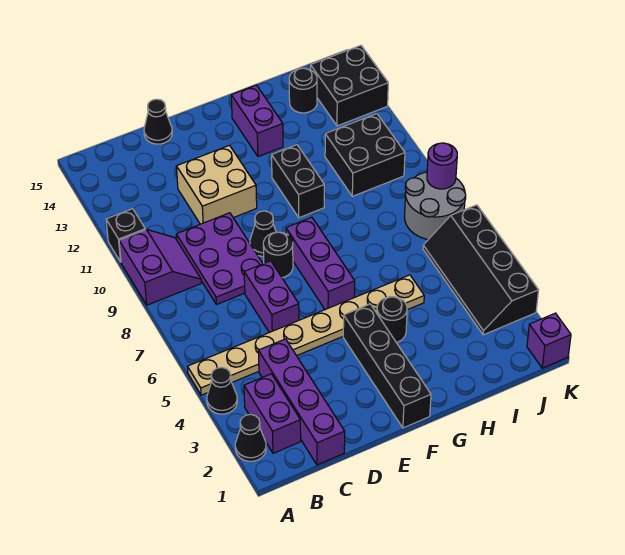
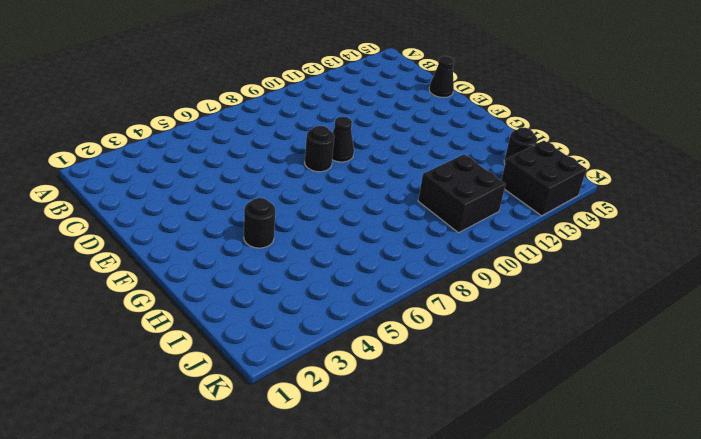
none -> black cone A2 level 1
none -> black cone A4 level 1
none -> tan plate A5:H5 level 1

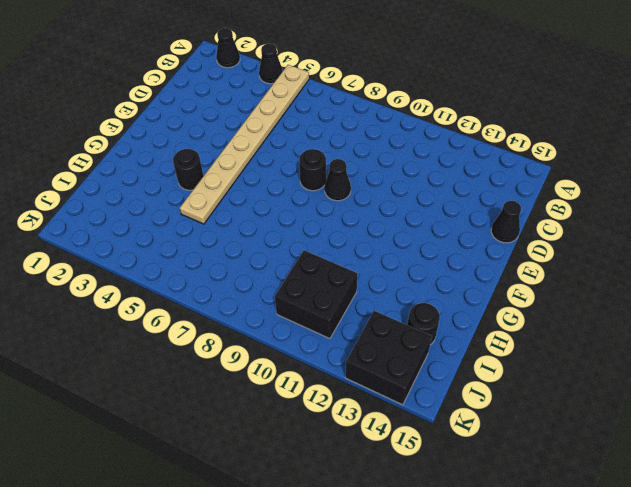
none -> purple slope A9:B10 level 1 top A
none -> black brick A11 level 1
none -> purple brick B2:B3 level 1

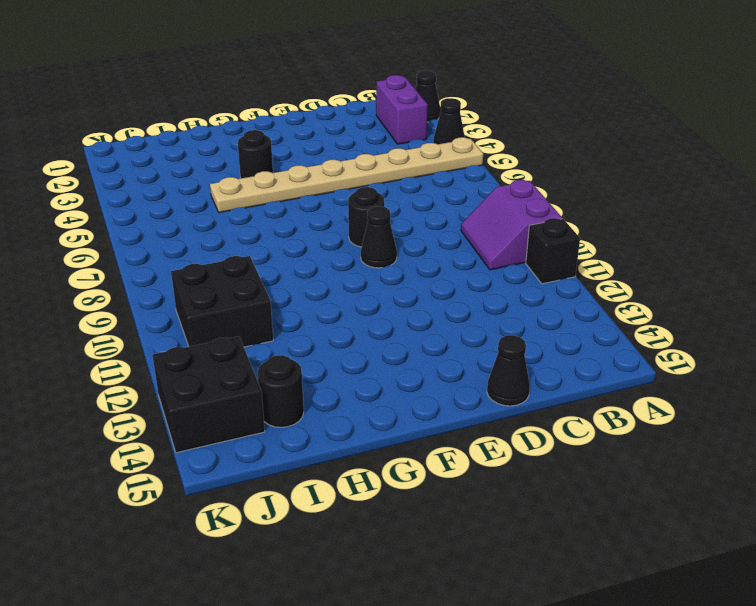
none -> purple brick C1:C4 level 1
none -> purple plate C8:D10 level 1
none -> purple brick D6:D7 level 1

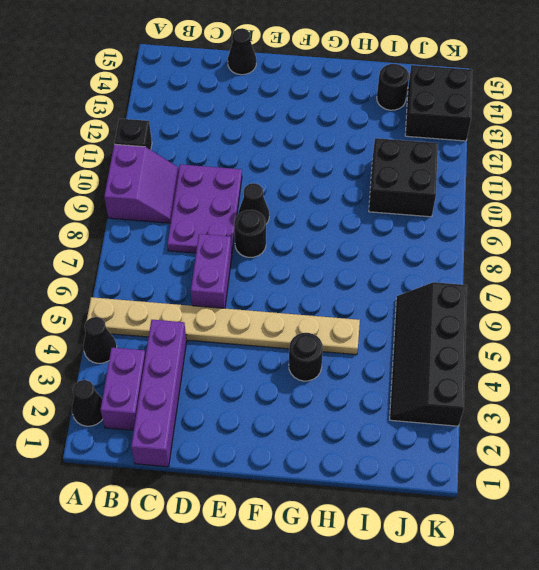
none -> tan brick D11:E12 level 1
none -> black brick F1:F4 level 1
none -> purple brick F6:F8 level 1

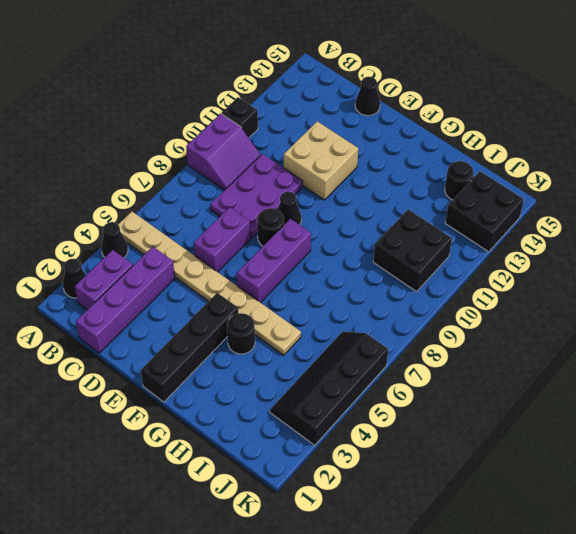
none -> black brick G10:G11 level 1
none -> purple brick G13:G14 level 1
none -> grey round brick J7:K8 level 1

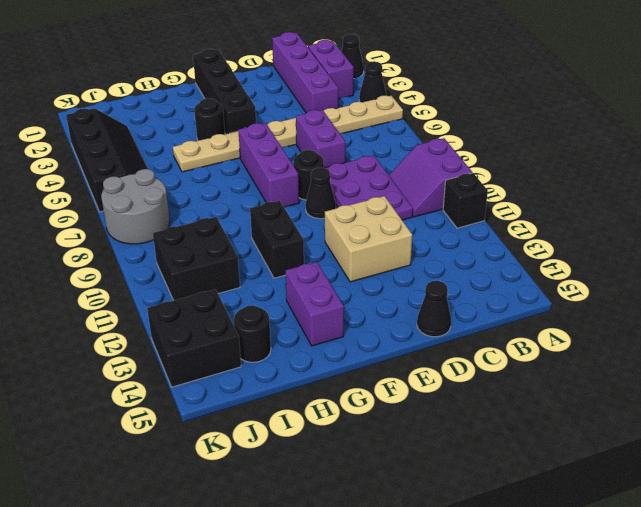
none -> purple brick K1 level 1
none -> purple round brick K8 level 2

